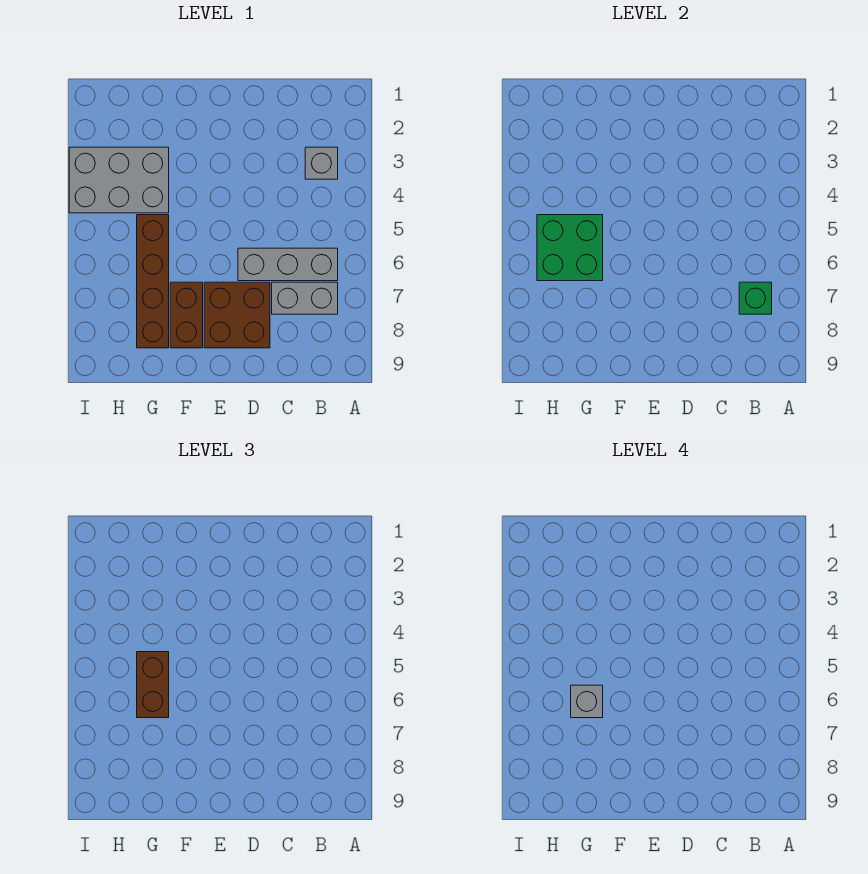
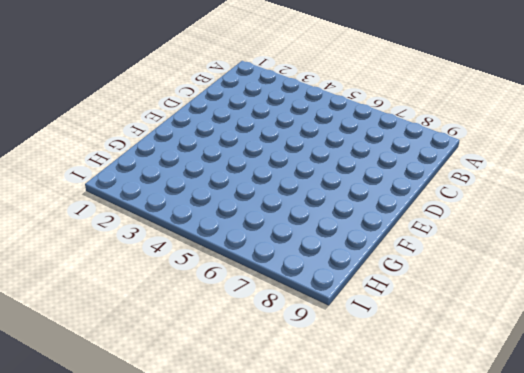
none -> grey brick B3 level 1
none -> grey brick B6:D6 level 1

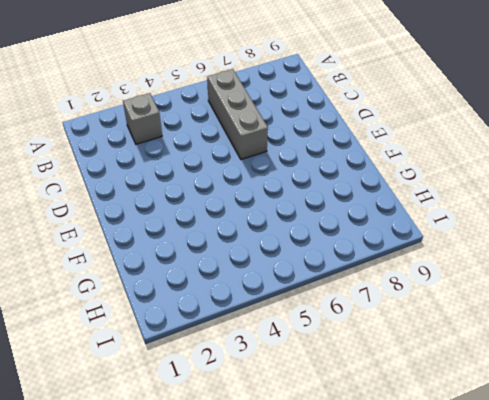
none -> grey brick B7:C7 level 1
none -> brown brick D7:E8 level 1

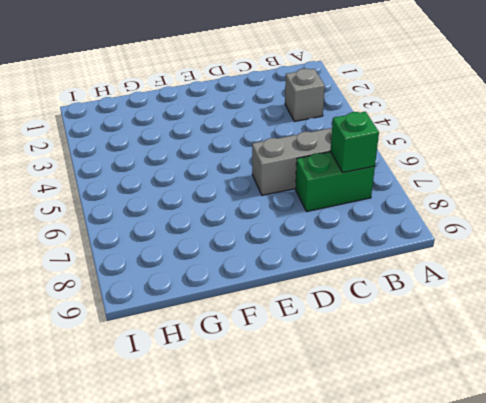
green brick B7:C7 level 1 -> grey brick B7:C7 level 1
none -> brown brick D7:E8 level 1
none -> brown brick F7:F8 level 1

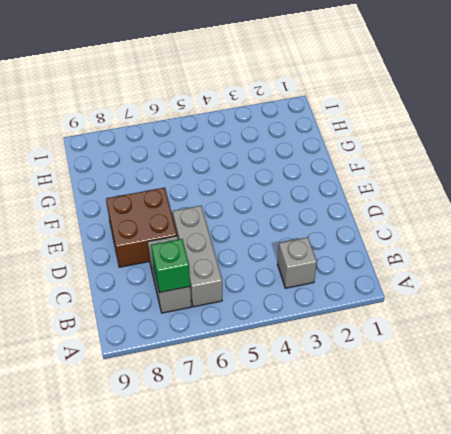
none -> brown brick F7:F8 level 1
none -> grey brick G3:I4 level 1

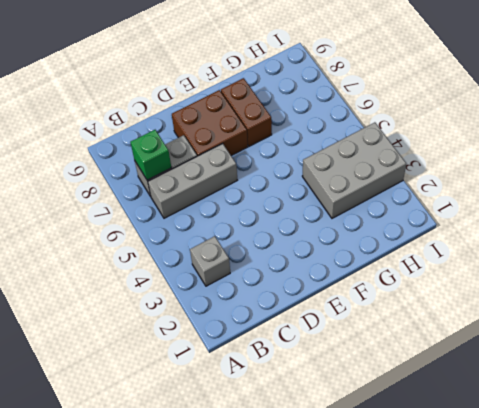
none -> brown brick G5:G8 level 1
none -> green brick G5:H6 level 2

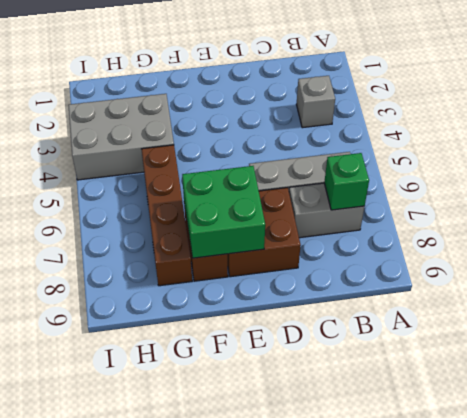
green brick E7:F8 level 2 -> green brick G5:H6 level 2
none -> brown brick G5:G6 level 3
none -> grey brick G6 level 4

